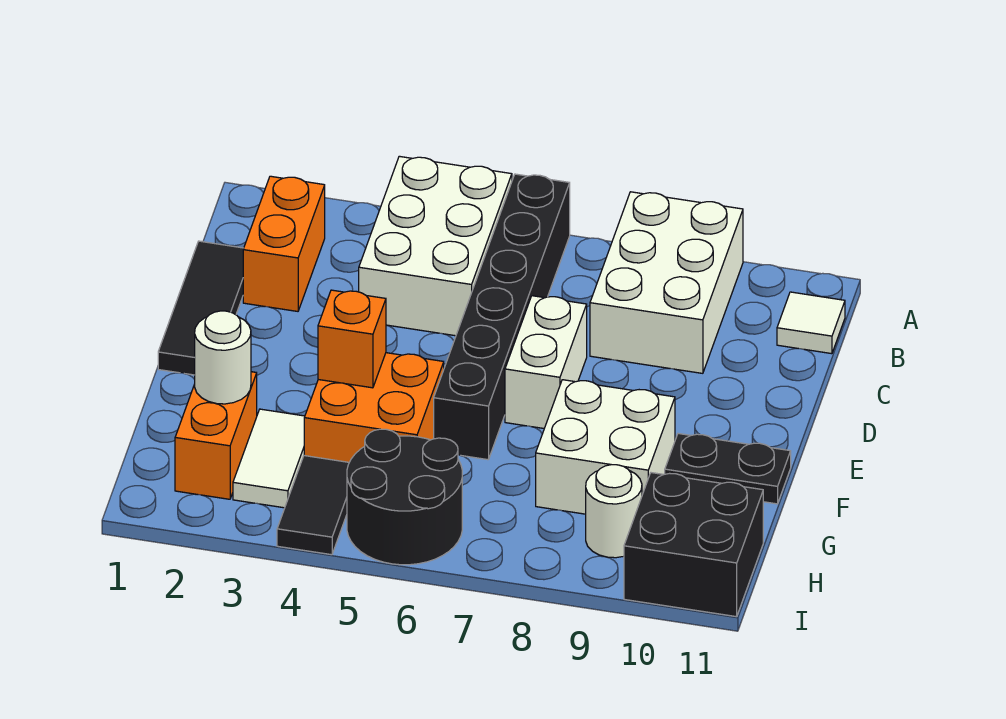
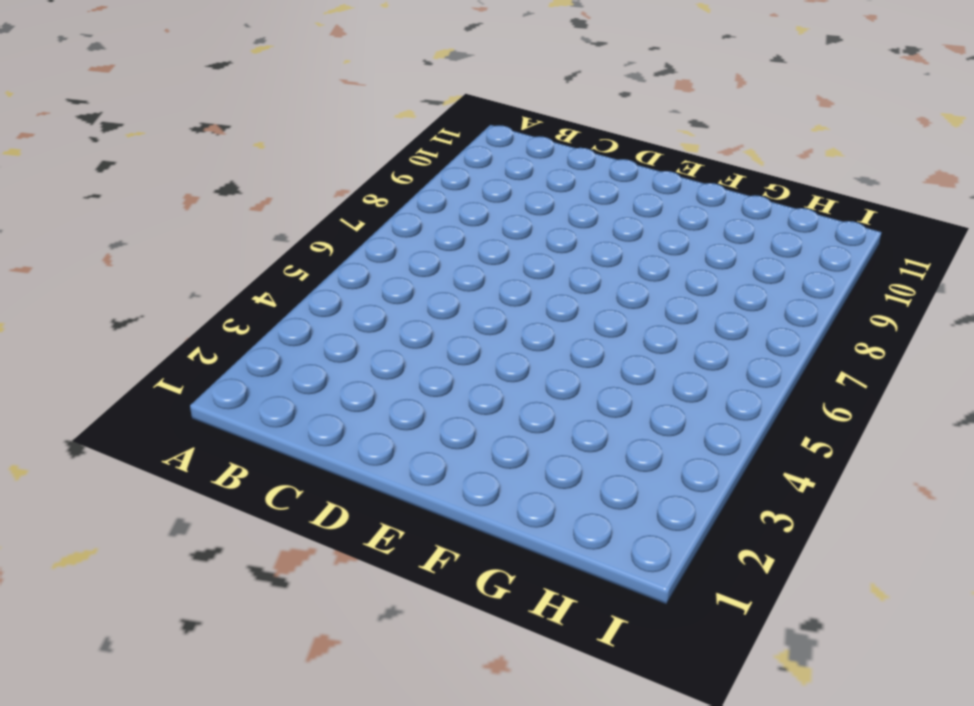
none -> white brick A4:C5 level 1
none -> black brick A6:F6 level 1
none -> white brick A8:C9 level 1

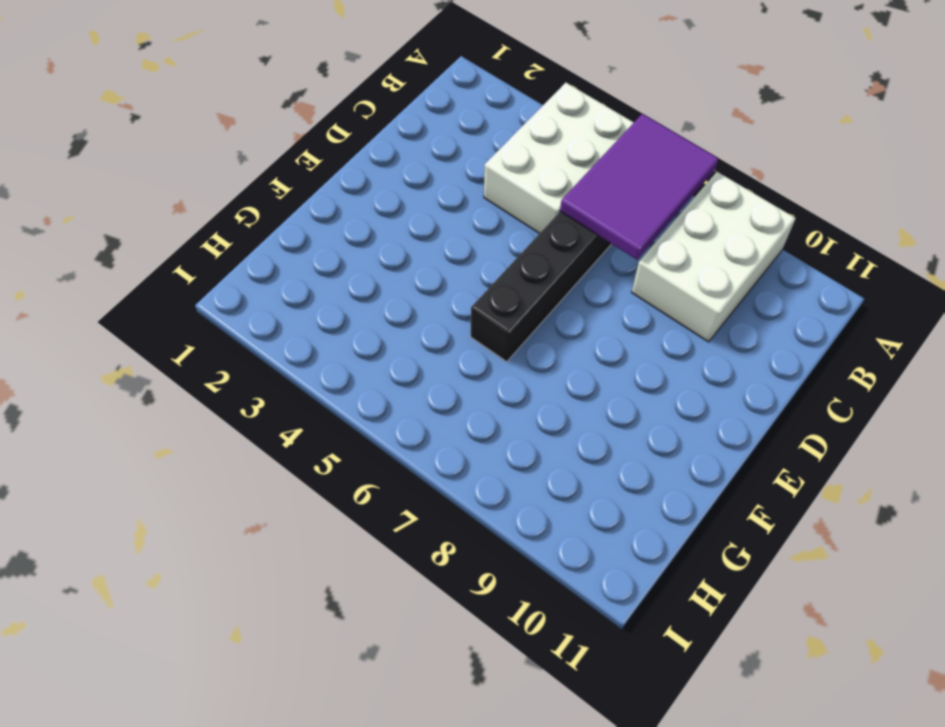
purple tile A6:C7 level 2 -> none
none -> orange brick B2:C2 level 1
none -> white tile B11 level 1
none -> black tile C1:E1 level 1

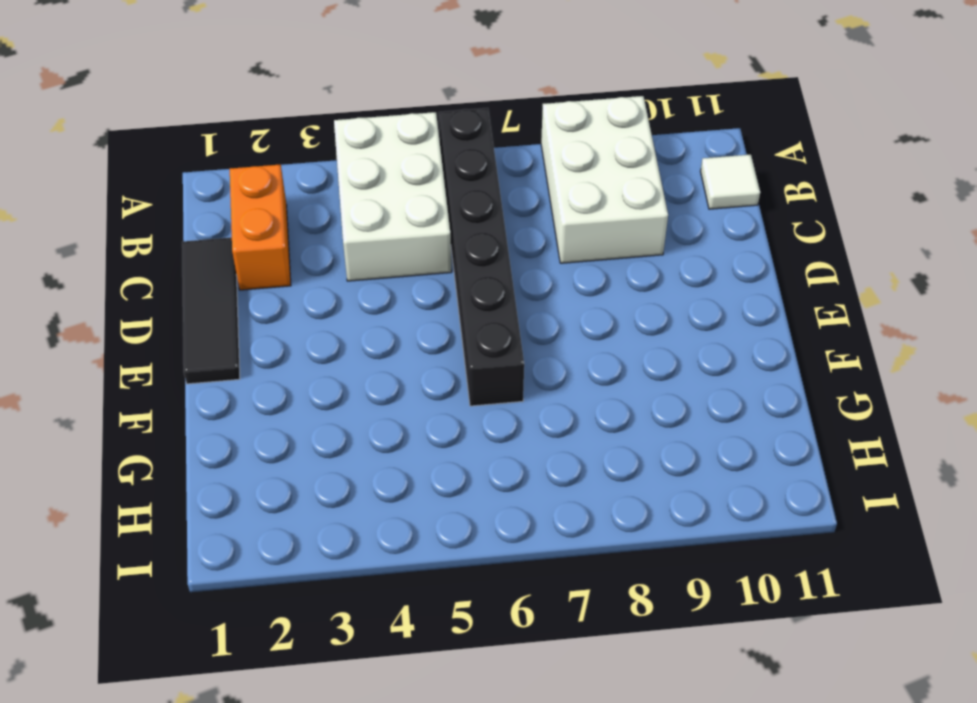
none -> white brick D7:E7 level 1
none -> orange brick F4:G5 level 1
none -> white brick F8:G9 level 1

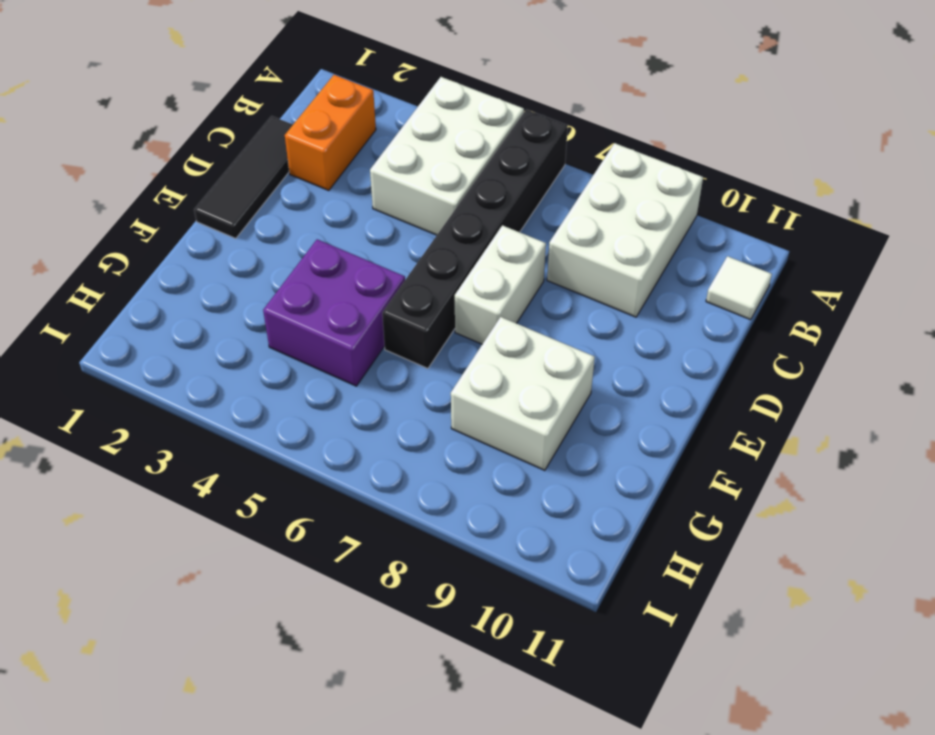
purple brick F4:G5 level 1 -> orange brick F4:G5 level 1
none -> black plate F10:F11 level 1
none -> orange brick G2:H2 level 1
none -> white tile G3:H3 level 1

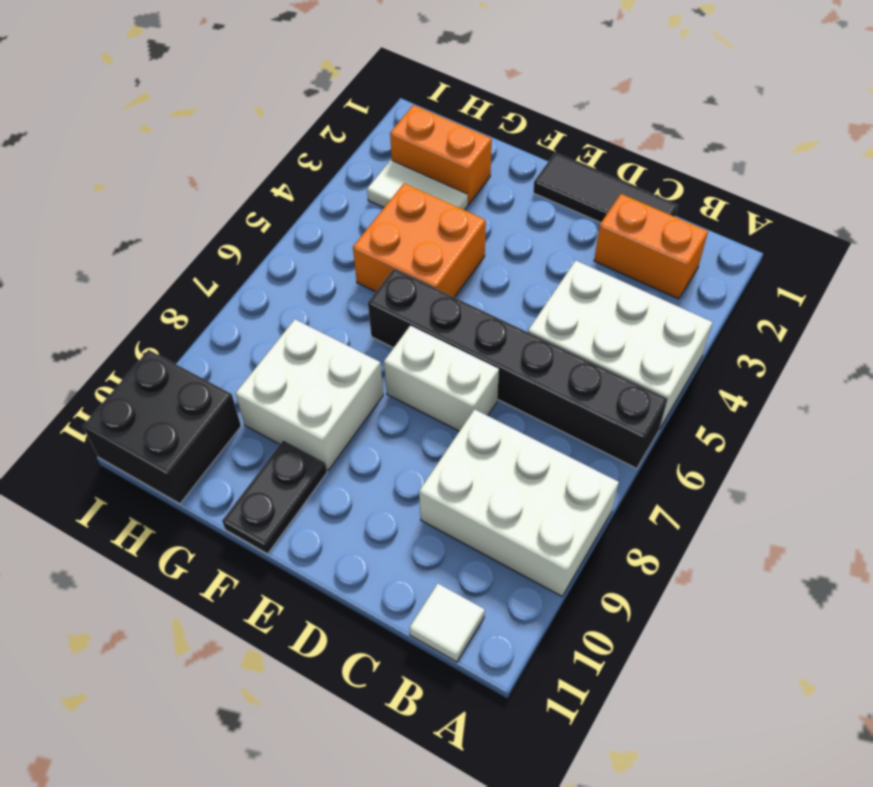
none -> black tile H4:I4 level 1
none -> black round brick H5:I6 level 1
none -> white round brick H9 level 1

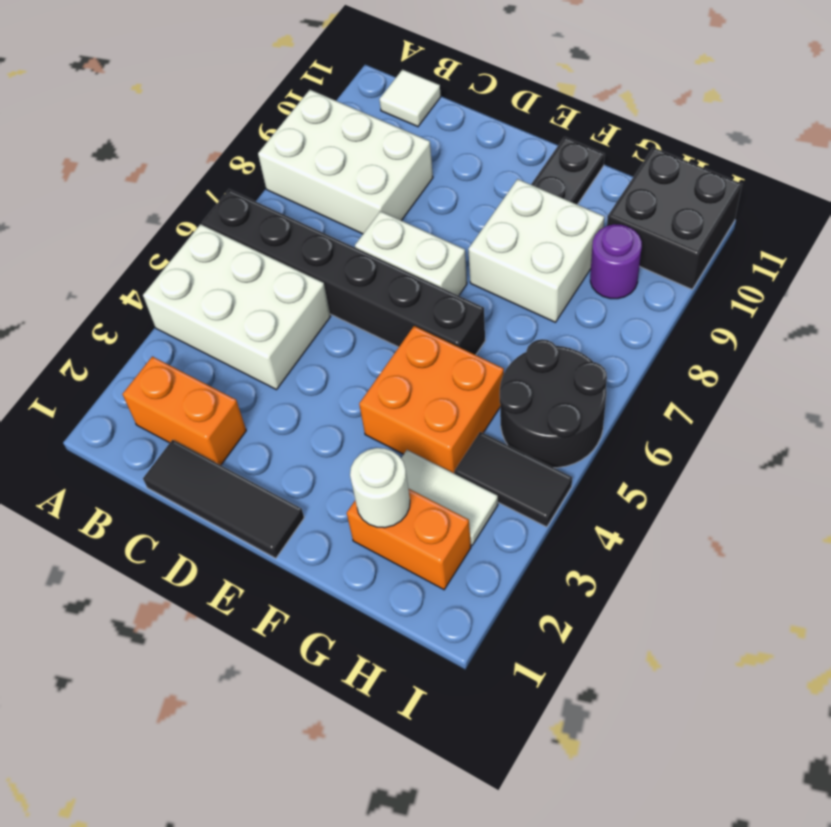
purple round brick H9 level 1 -> white round brick H9 level 1
none -> orange brick F4 level 2

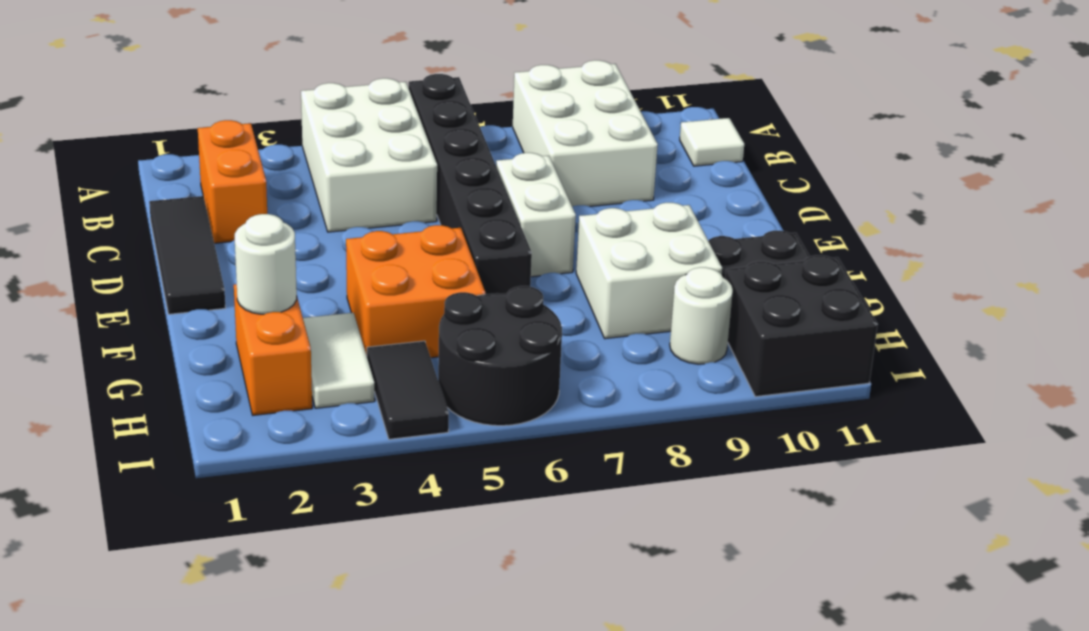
none -> orange brick F4 level 2

